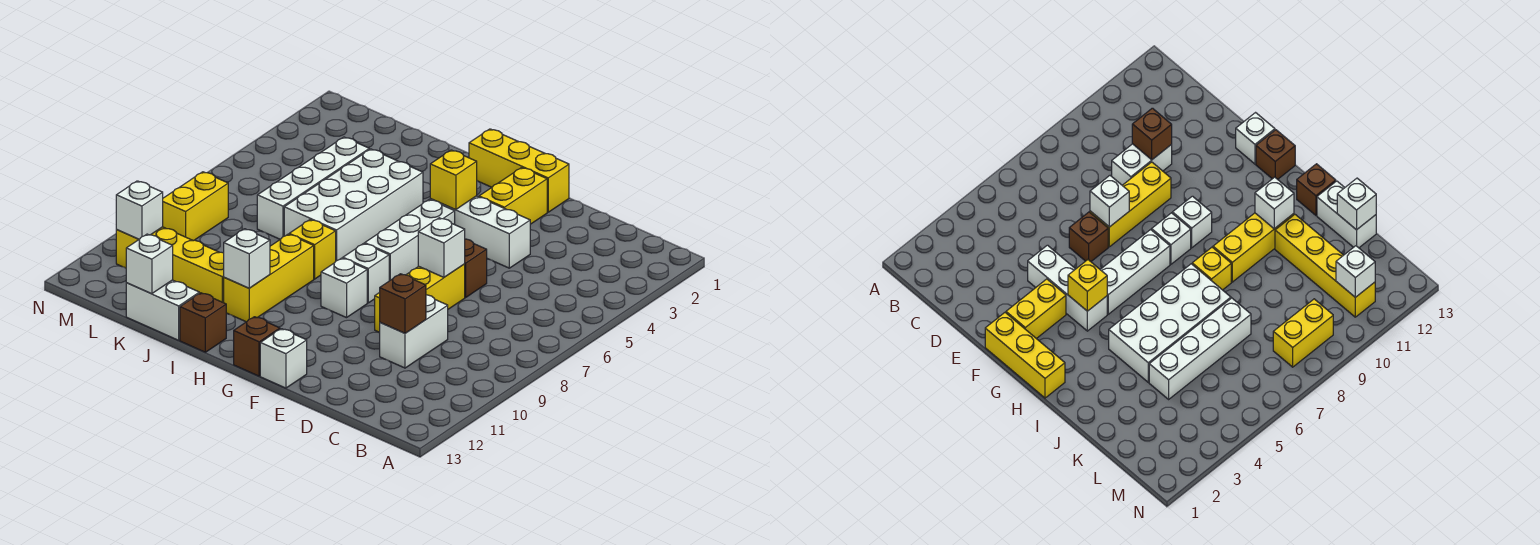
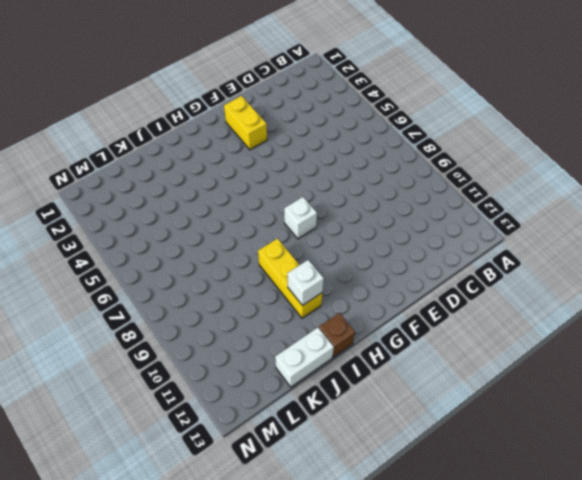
none -> white brick D9:D10 level 1
none -> white brick E4:G4 level 1
none -> brown brick E6 level 1

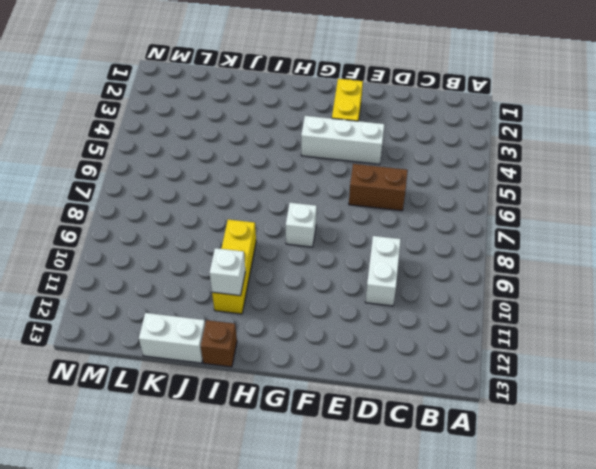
brown brick D6:E6 level 1 -> brown brick E6 level 1
none -> yellow brick E7:E9 level 1
none -> yellow brick F1:H1 level 1
none -> white brick F13 level 1

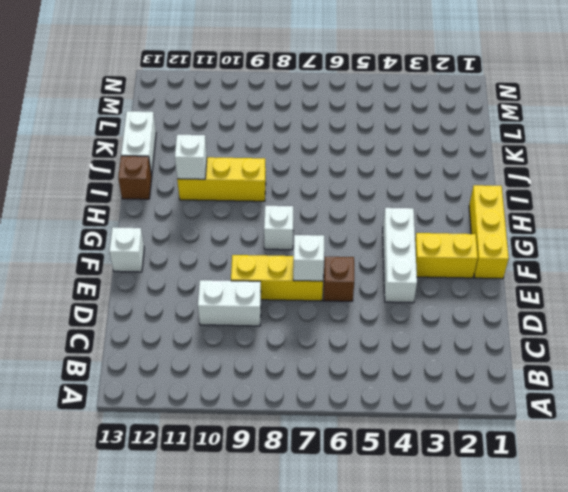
none -> white brick G5:G7 level 1
none -> white brick G9 level 1
none -> brown brick G13 level 1

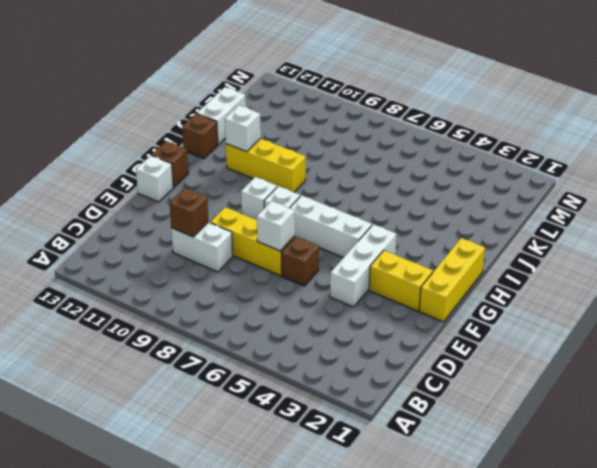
none -> white brick I4:J7 level 1
none -> yellow brick I8 level 1
none -> yellow brick J11:M11 level 1

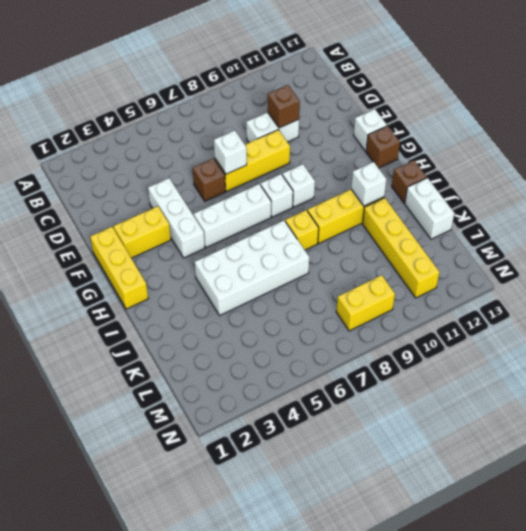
none -> white brick K4:K7 level 1
none -> yellow brick G4 level 2
none -> white brick K13 level 2

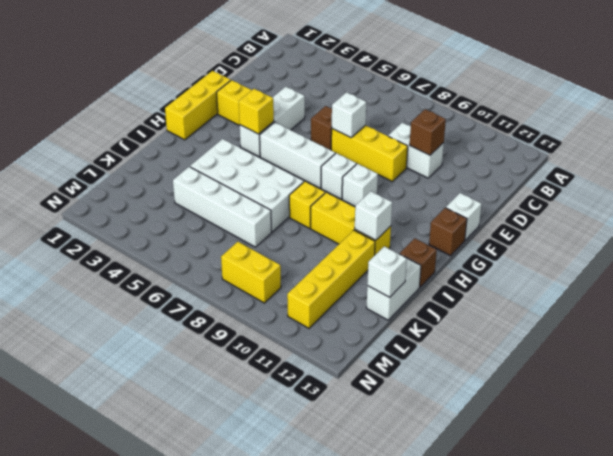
none -> white brick M11 level 2

